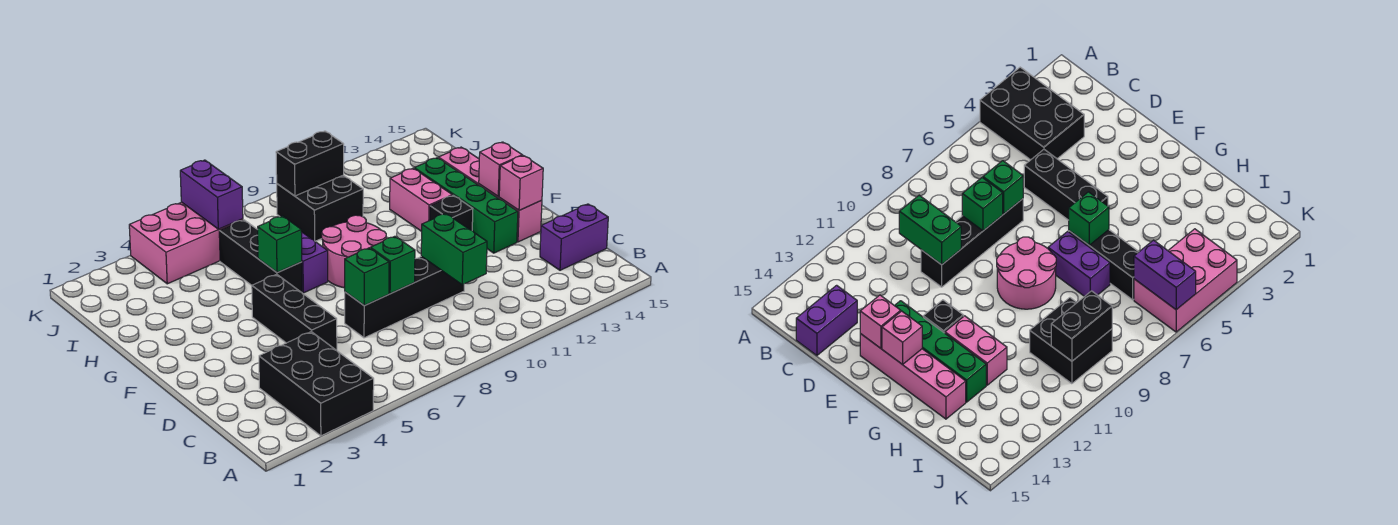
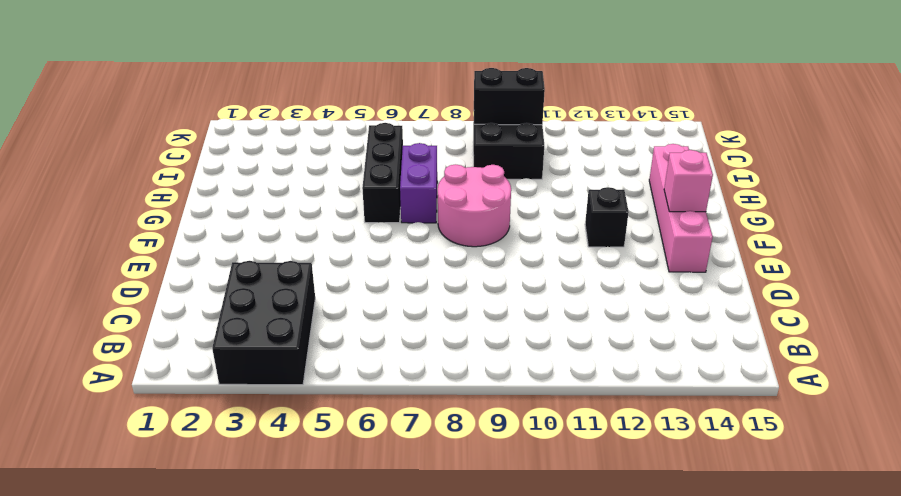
none -> purple brick C14:C15 level 1
none -> black brick D5:F5 level 1
none -> black brick D7:D10 level 1

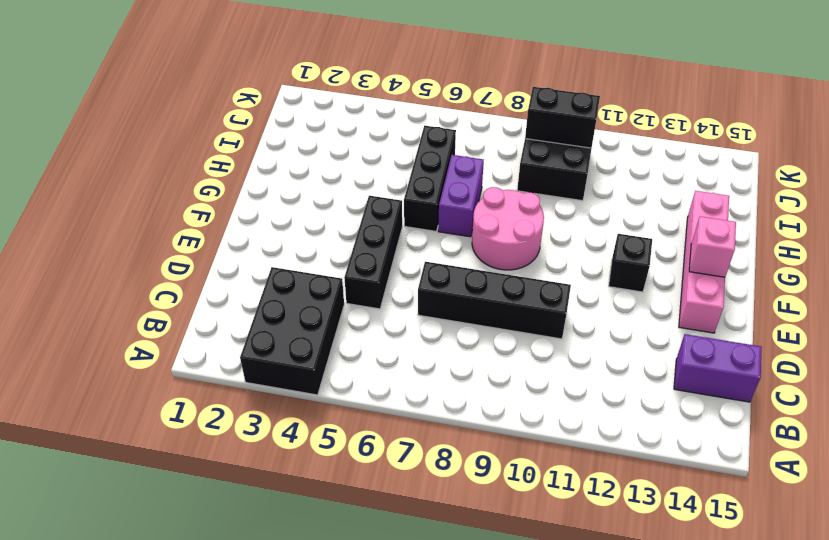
none -> green brick E13:H13 level 1
none -> pink brick G12:H12 level 1
none -> pink brick J4:K6 level 1

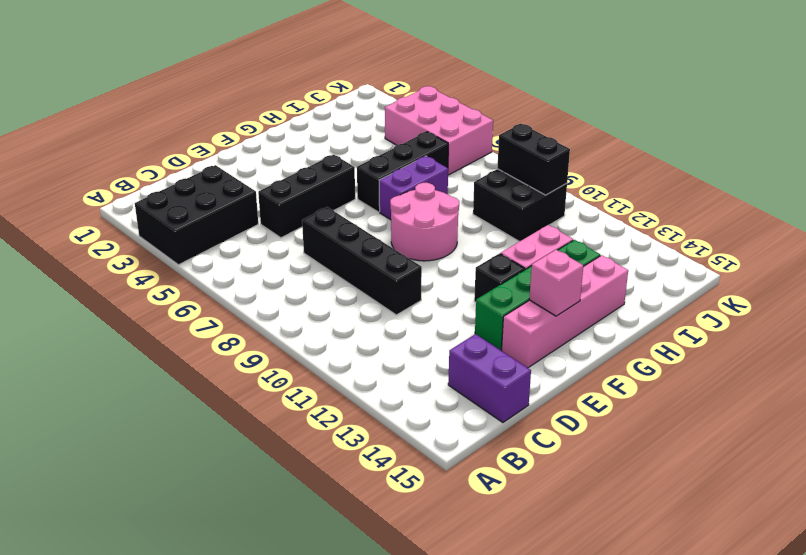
none -> green brick C10:D10 level 2
none -> green brick D7 level 2
none -> green brick D8 level 2

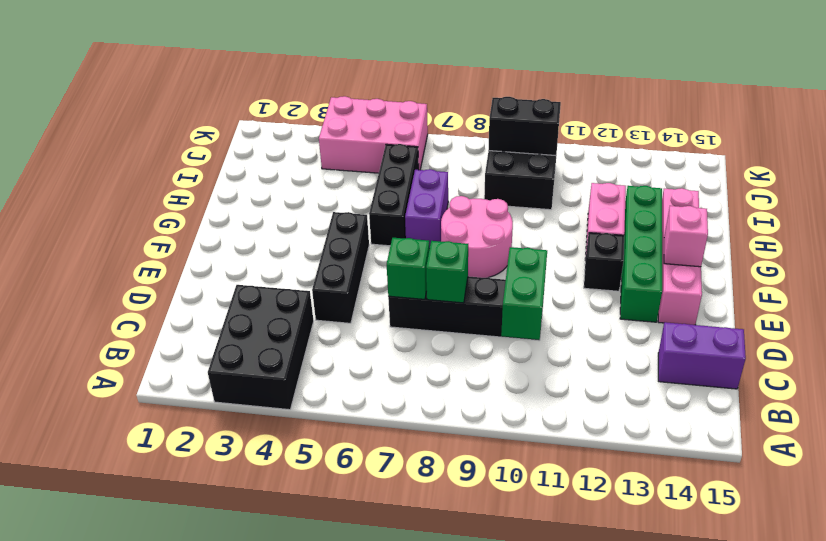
none -> pink brick E14 level 2
none -> green brick G6 level 2
none -> purple brick J6:K6 level 2

